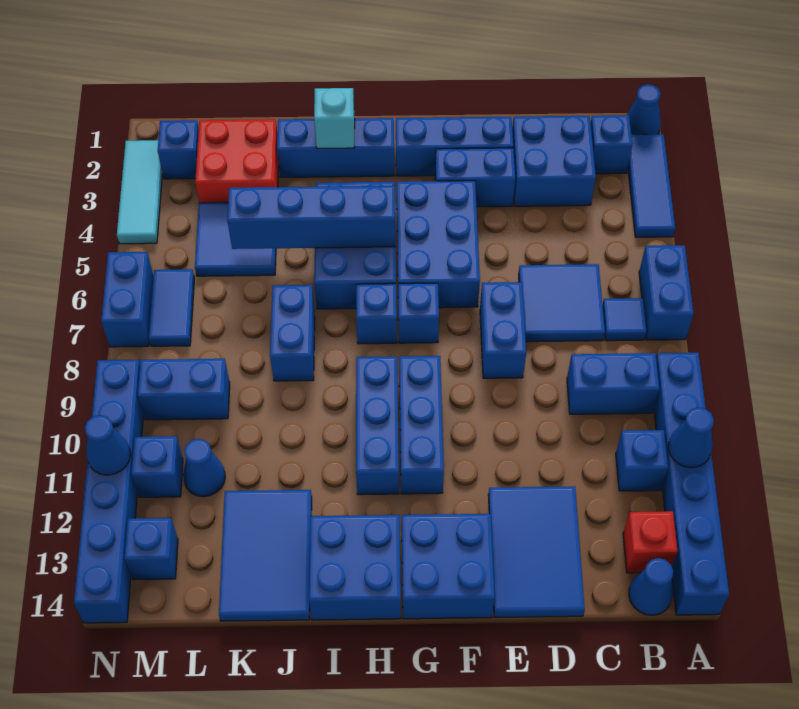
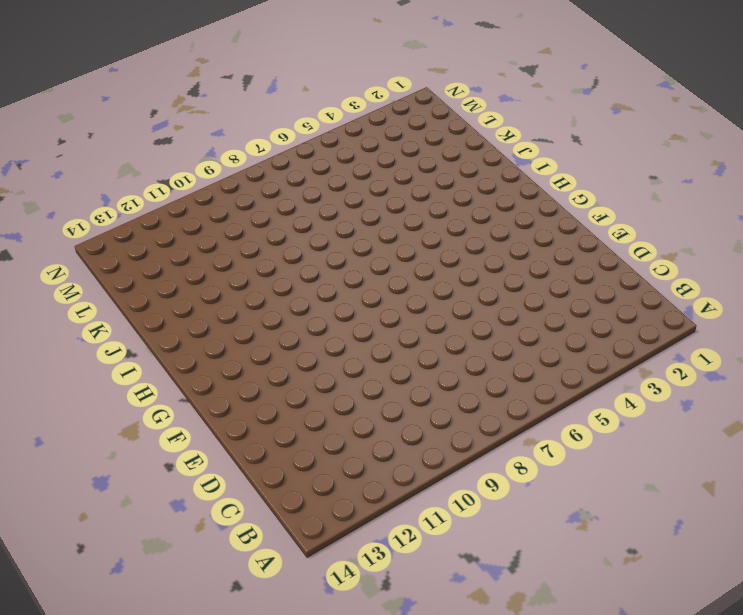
none -> blue cone A1 level 1
none -> blue tile A2:A4 level 1
none -> blue brick A6:A7 level 1
none -> blue brick A9:A14 level 1

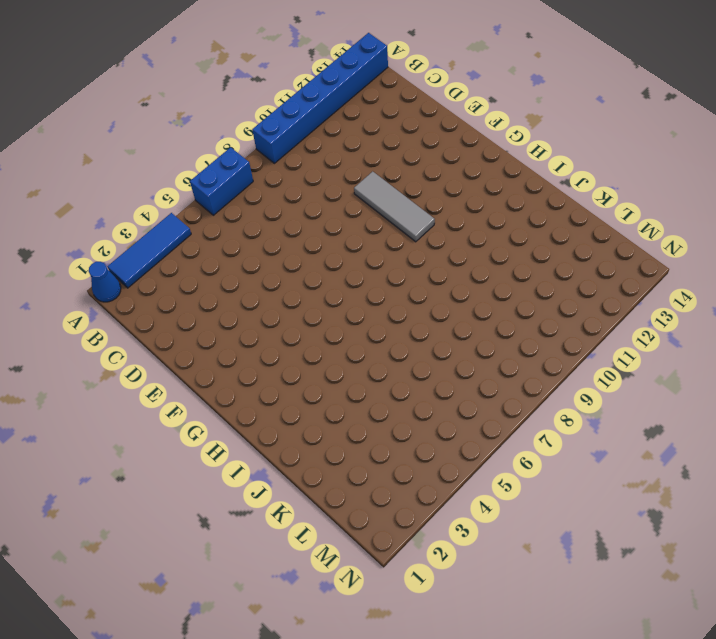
grey tile E10:G10 level 1 -> blue brick G9:G11 level 1
none -> blue brick B2 level 1
none -> blue tile B7 level 1
none -> blue brick B9:C9 level 1
none -> blue brick B11 level 1

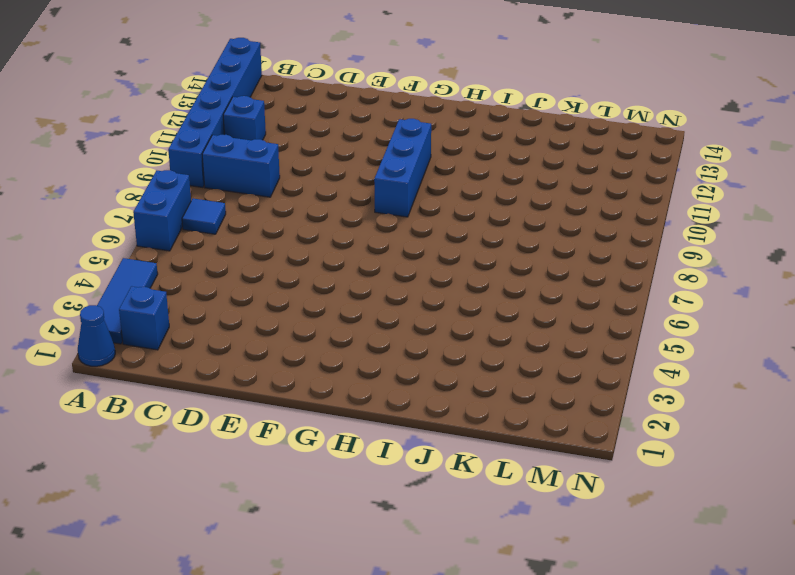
none -> red brick B13 level 1
none -> blue cone B14 level 1
none -> blue brick C2:D3 level 1
none -> blue tile C6:D7 level 1

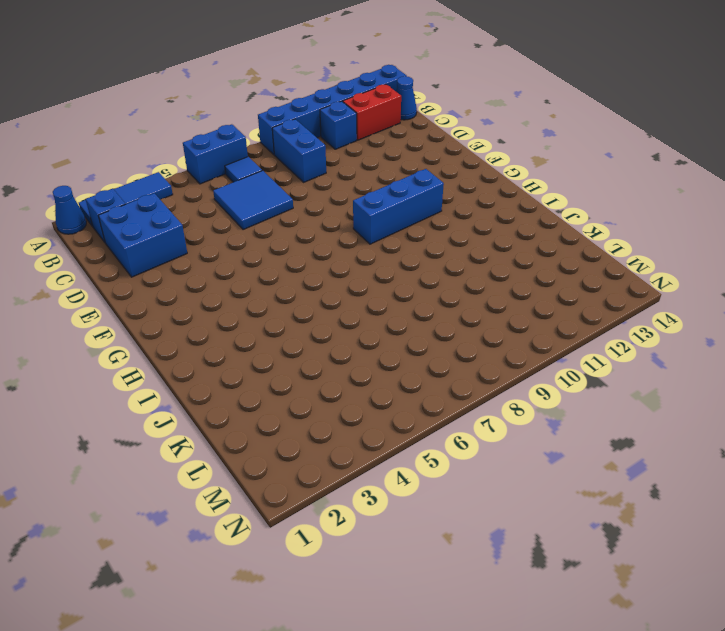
red brick B12:B13 level 1 -> red brick B13 level 1
none -> blue tile D12:E14 level 1
none -> blue brick E2:G2 level 1
none -> blue brick E3:F3 level 1
none -> blue brick E7:E8 level 1

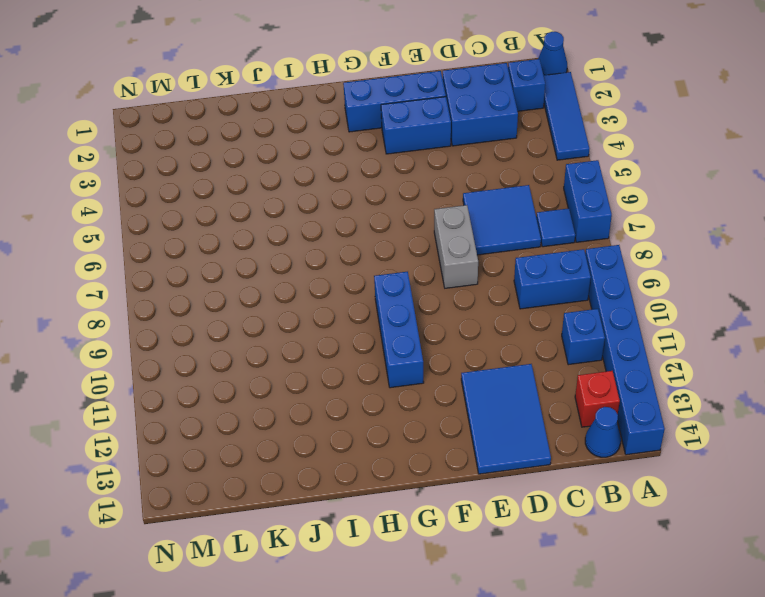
grey brick E7:E8 level 1 -> blue brick E7:E8 level 1
none -> blue brick F4:G6 level 1
none -> blue brick F13:G14 level 1
none -> blue brick G7 level 1
none -> blue brick H2:J2 level 1

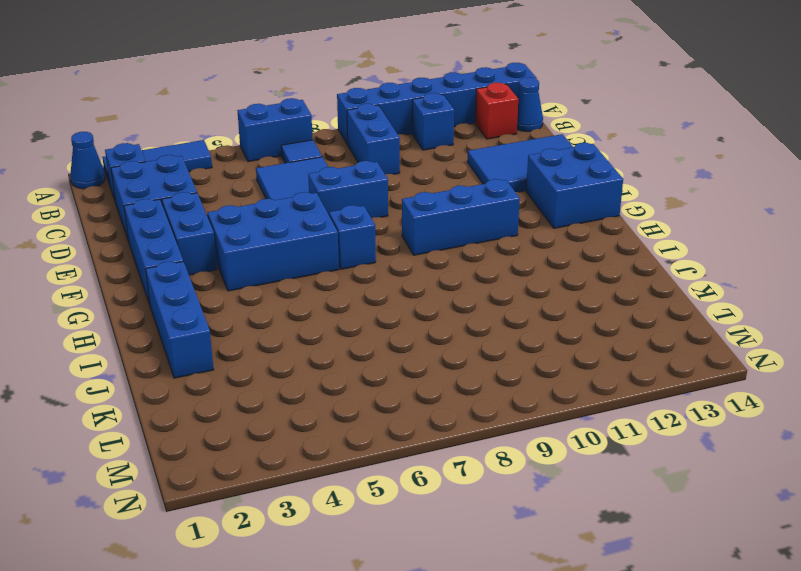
none -> blue brick H4:I6 level 1
none -> blue brick H7 level 1
none -> blue brick H9:H11 level 1
none -> blue brick H13:I14 level 1

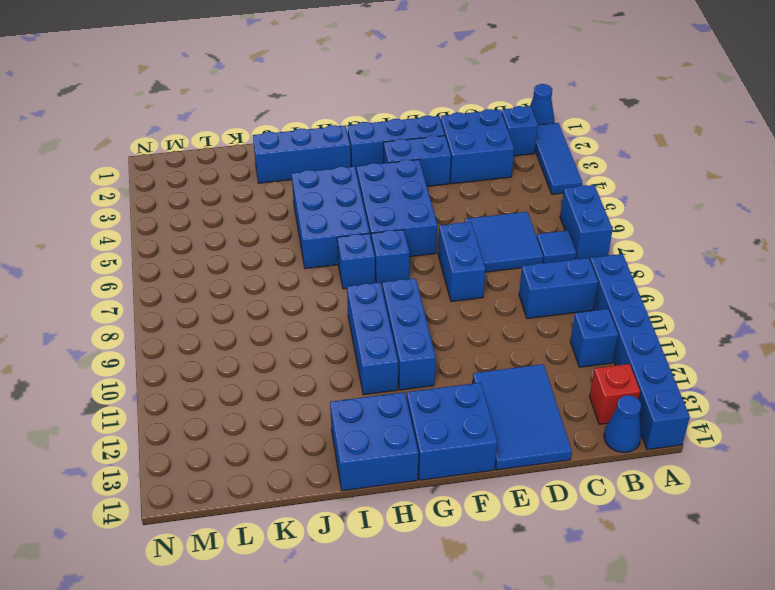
none -> blue brick J7:J8 level 1
none -> blue tile J12:K14 level 1
none -> red brick K2:L3 level 1
none -> blue tile K4:L5 level 1

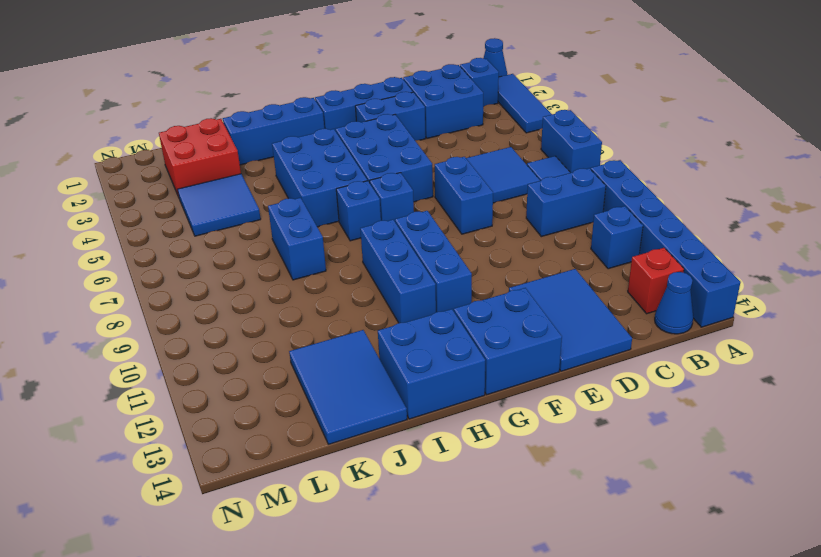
none -> blue brick L9:M9 level 1
none -> blue cone L11 level 1
none -> blue brick M2 level 1
none -> blue tile M6:M7 level 1

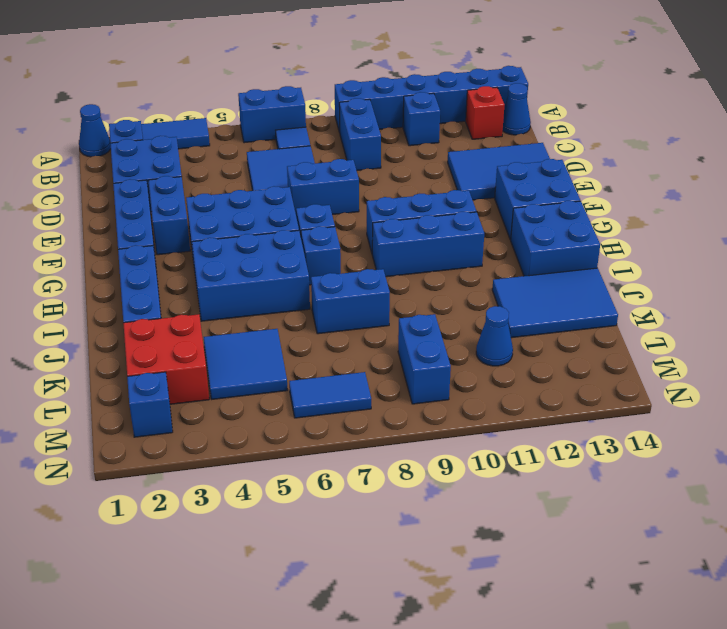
none -> blue brick M11 level 1
none -> blue brick M13 level 1
none -> cyan tile N2:N4 level 1
none -> blue brick N6:N7 level 1

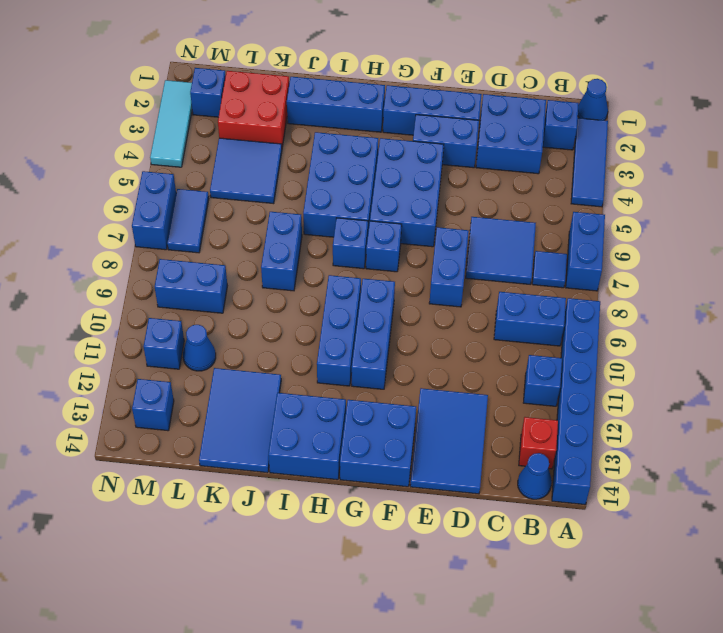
none -> blue brick N9:N14 level 1
none -> blue cone A11 level 2
none -> blue brick H5:K5 level 2
none -> cyan brick I2 level 2

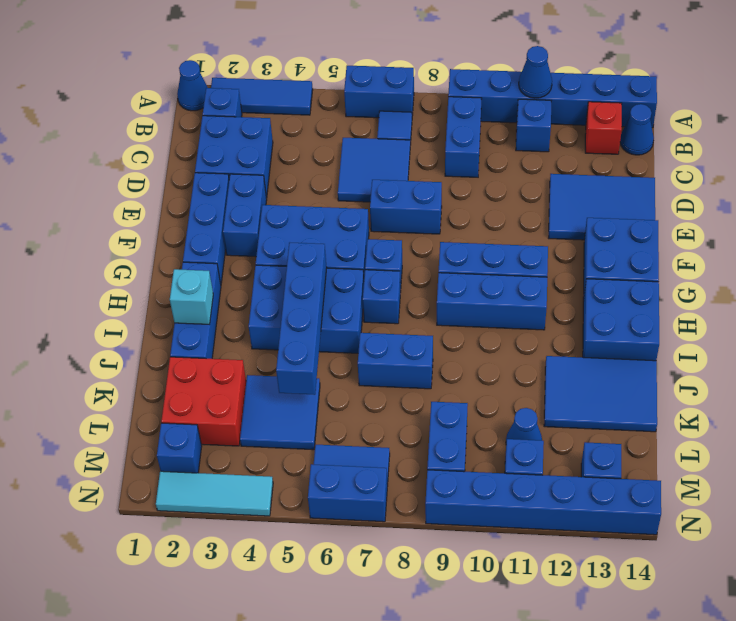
none -> blue cone N11 level 2

